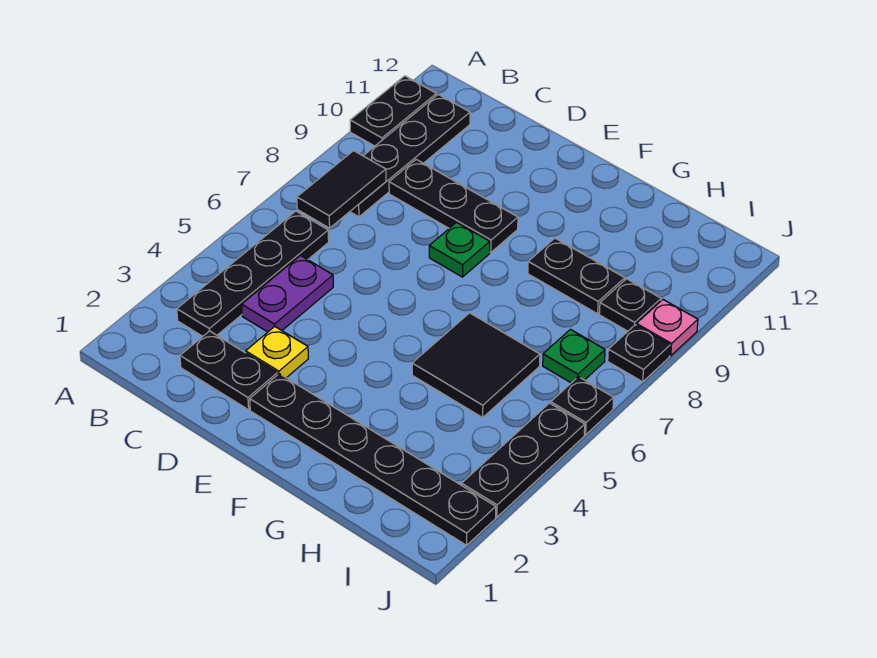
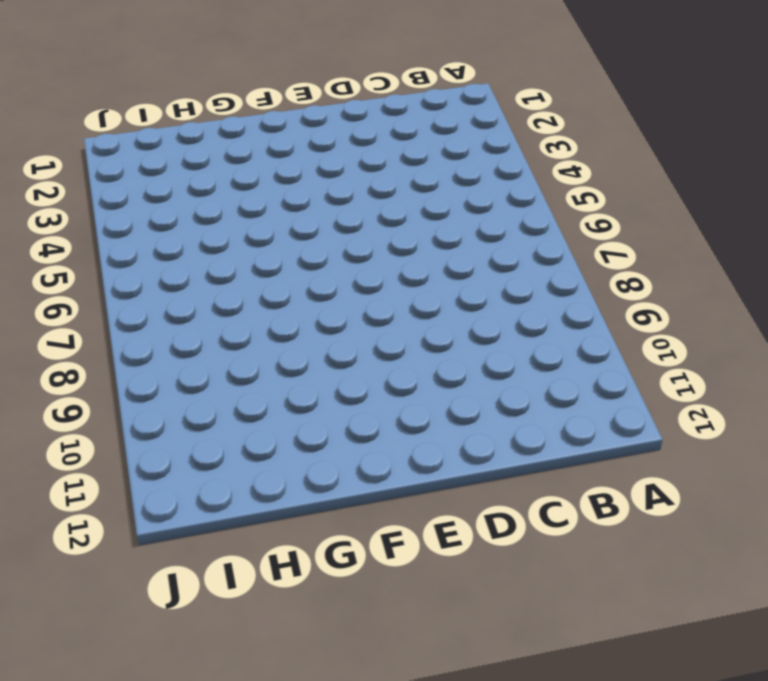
none -> black plate A10:A11 level 1
none -> black plate B3:B6 level 1
none -> black plate B8:B11 level 1

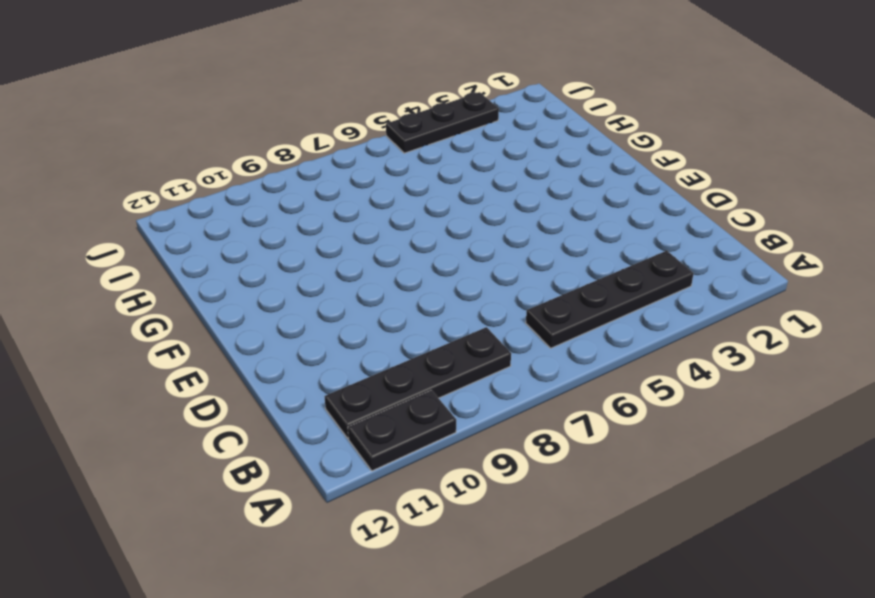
none -> black plate C2:D2 level 1
none -> purple plate C4:C5 level 1
none -> black plate C9:E9 level 1

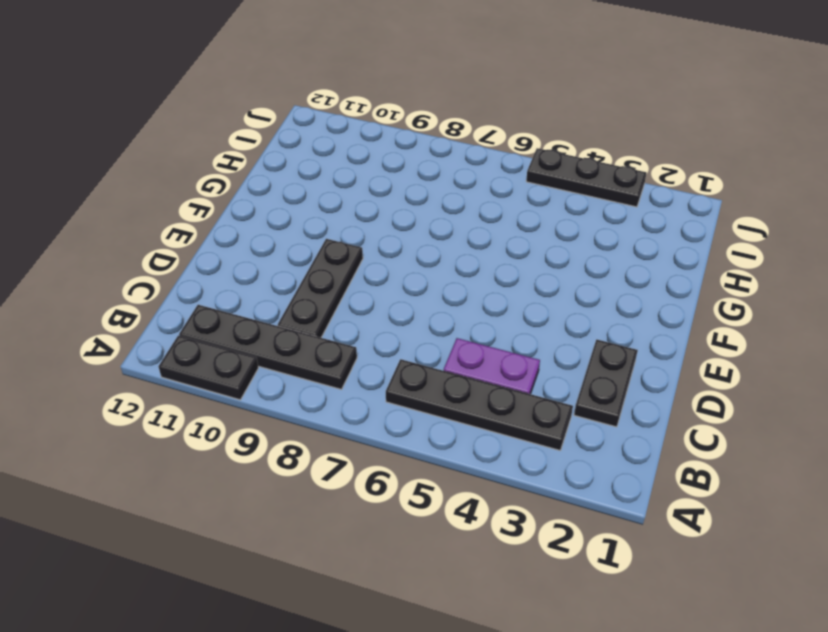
none -> yellow plate D3 level 1
none -> black plate E2:J2 level 1
none -> green plate E8 level 1

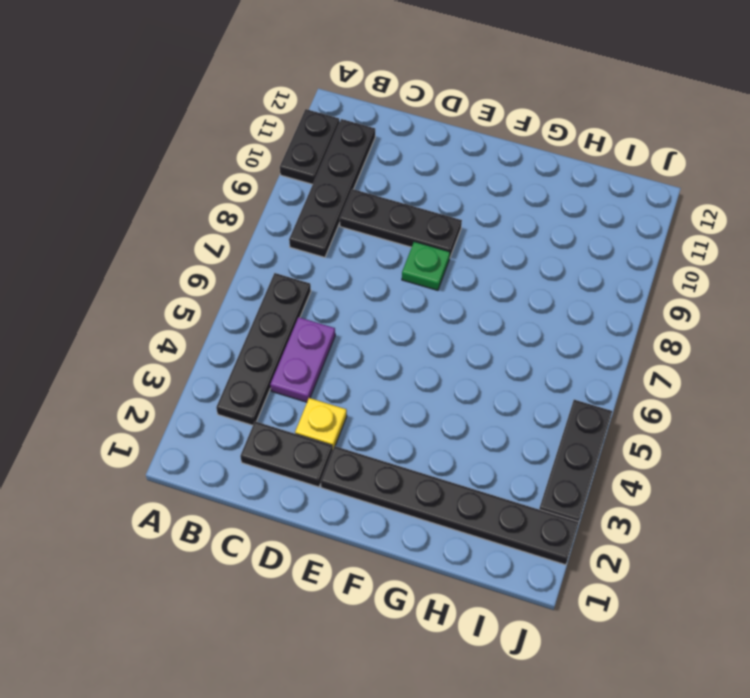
none -> black tile G5:H6 level 1
none -> black plate G9:H9 level 1
none -> green plate I7 level 1

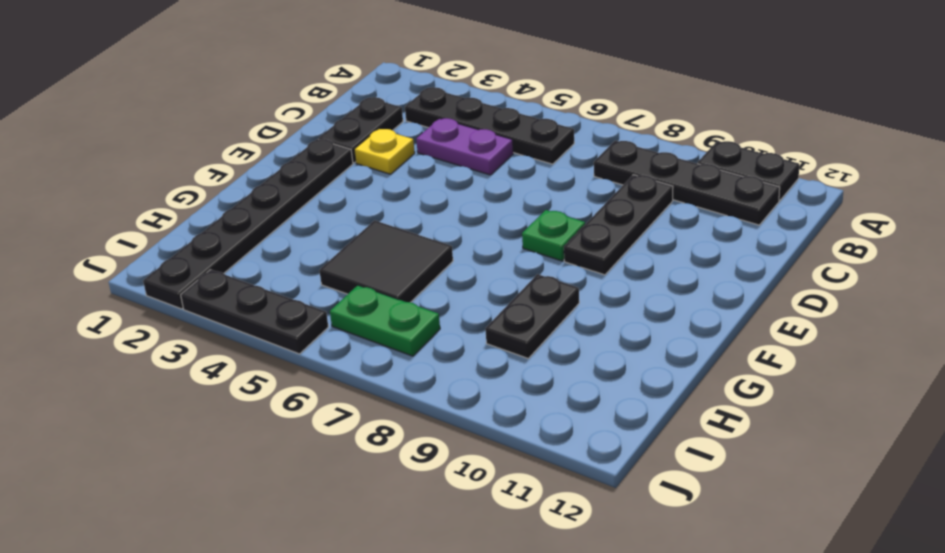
green plate I6:I7 level 1 -> green plate I7 level 1
none -> black plate I9 level 1
none -> black plate J6 level 1
none -> black plate J8 level 1

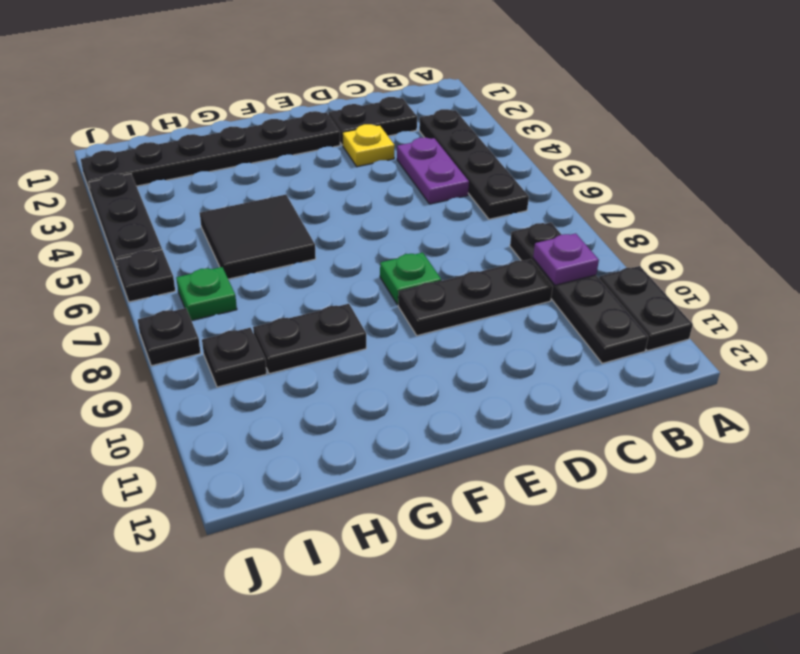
purple plate B9 level 2 -> none
none -> pink plate J9 level 1
none -> black tile B7:B8 level 2

